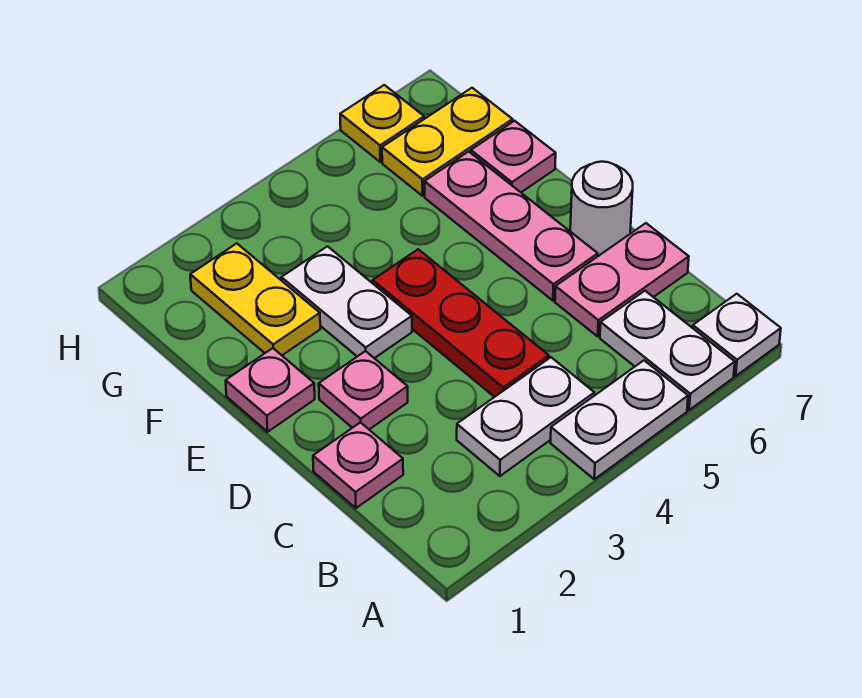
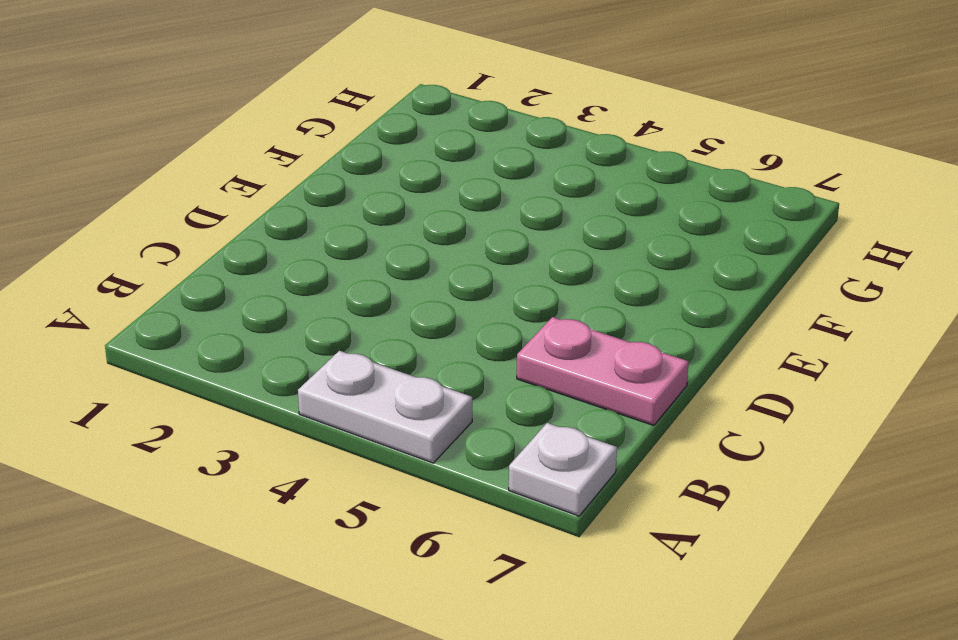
none -> white plate A6:B6 level 1
none -> white plate B3:B4 level 1
none -> pink plate C1 level 1

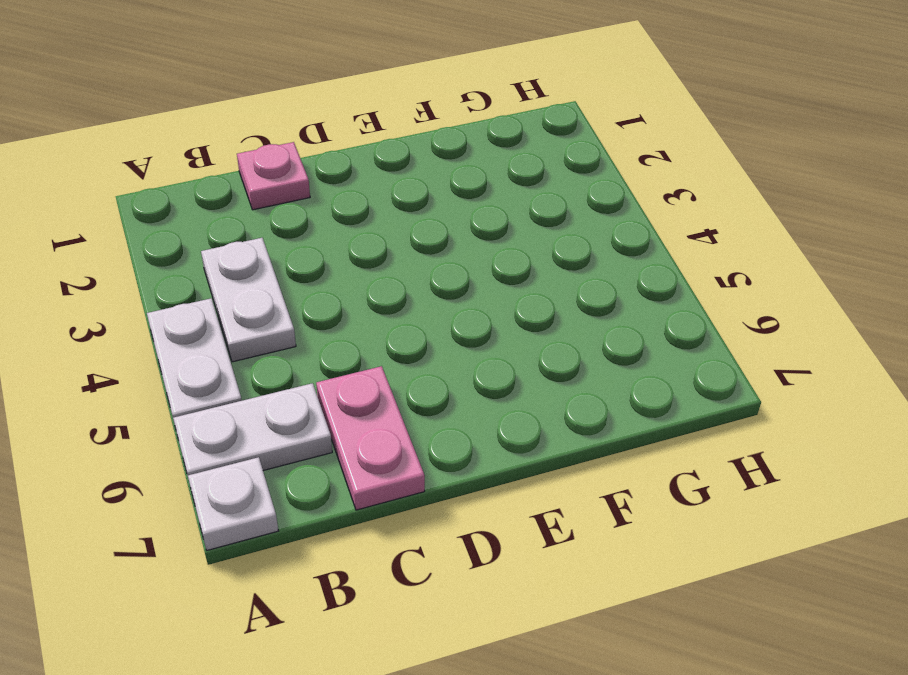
none -> red plate C4:E4 level 1
none -> pink plate D2 level 1
none -> pink plate D6:F6 level 1

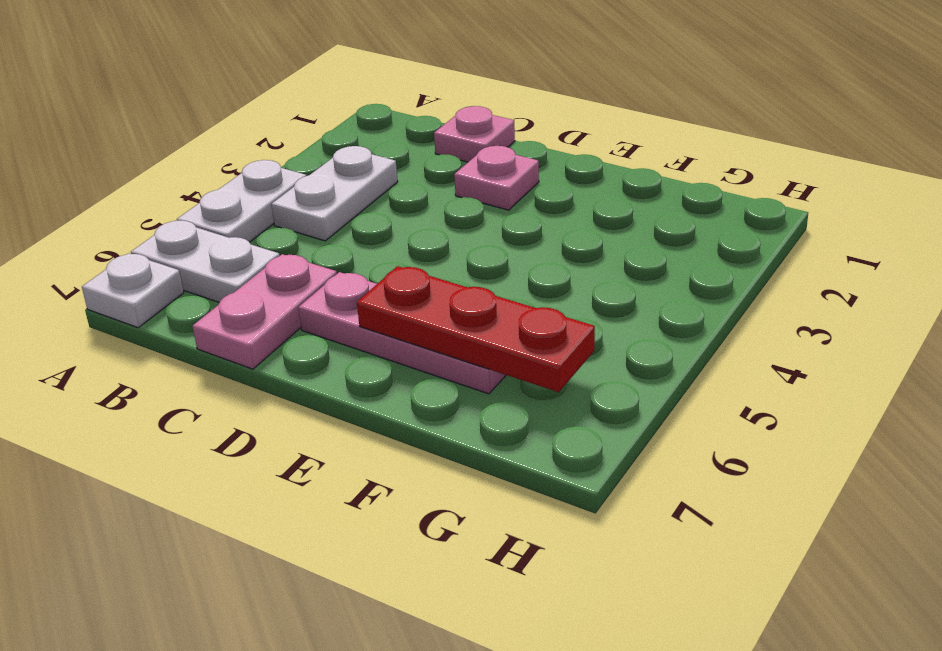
red plate E6:G6 level 2 -> red plate C4:E4 level 1
none -> white round brick D7 level 1
none -> pink plate E1 level 1
none -> white plate E3:F3 level 1

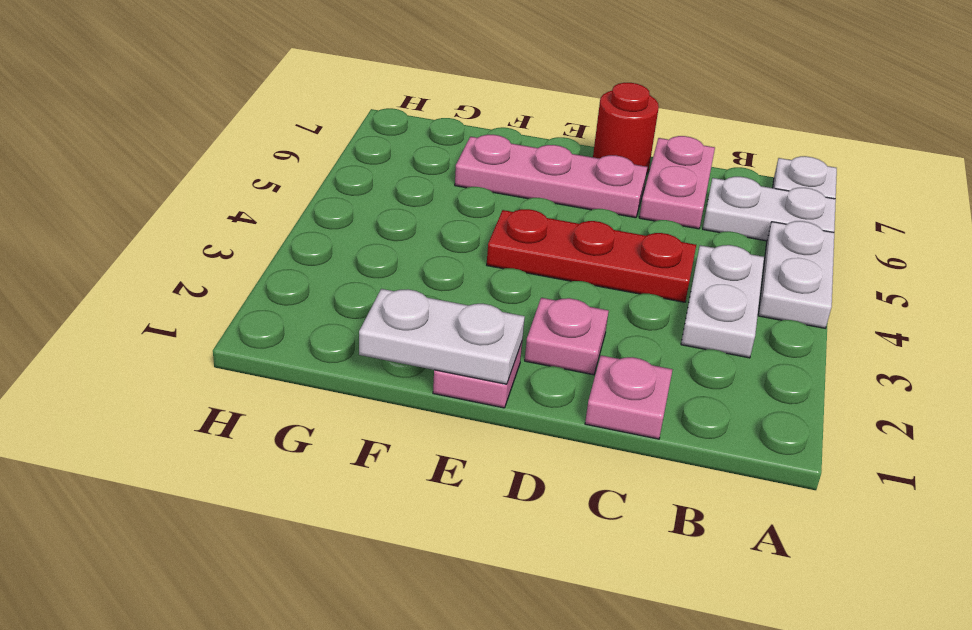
red round brick D7 level 1 -> white round brick D7 level 1
white plate E1:F1 level 2 -> white plate E3:F3 level 1
none -> yellow plate F2:G2 level 1
none -> pink plate F7 level 1
none -> yellow plate G6:G7 level 1

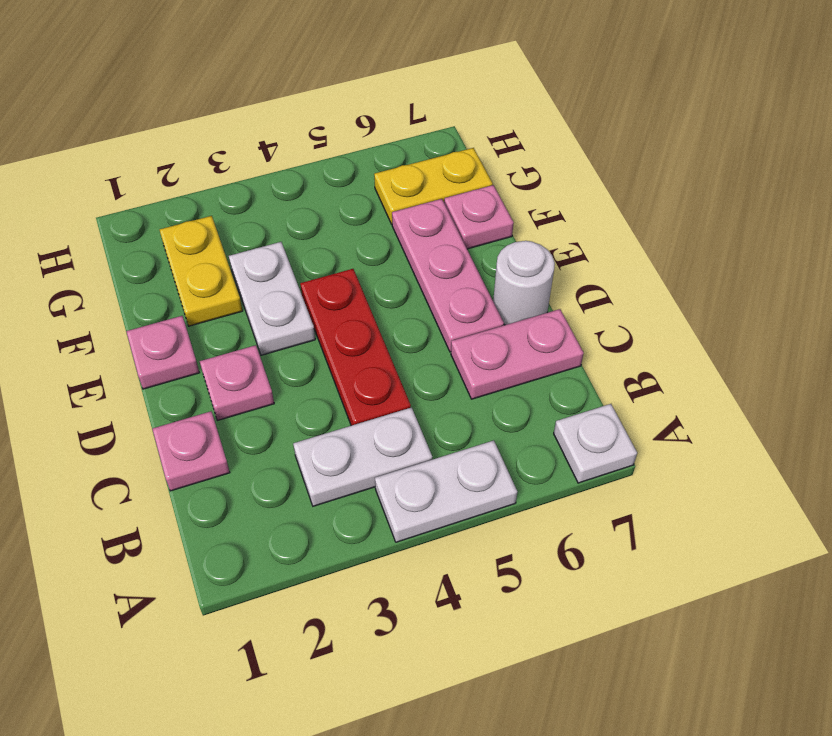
none -> white plate A6:B6 level 1
none -> yellow plate H6 level 1

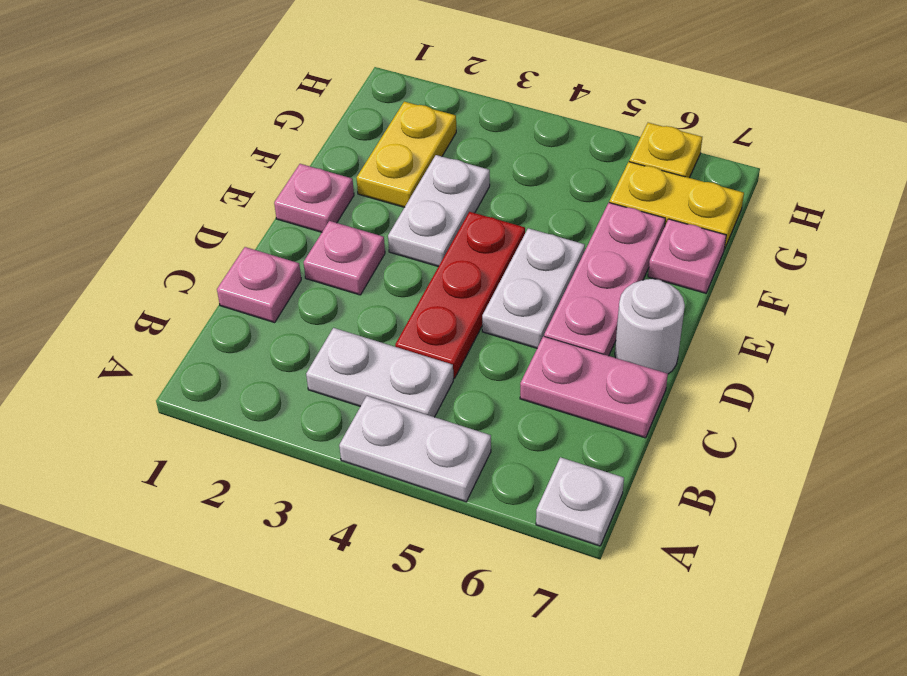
white plate D5:E5 level 1 -> white plate A6:B6 level 1

